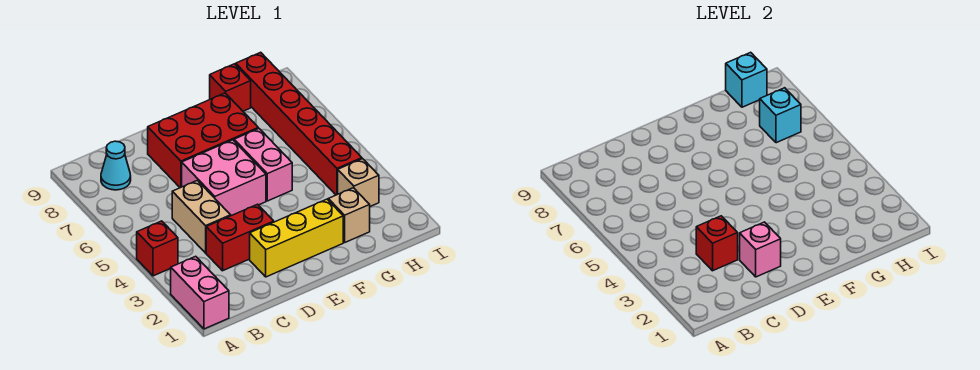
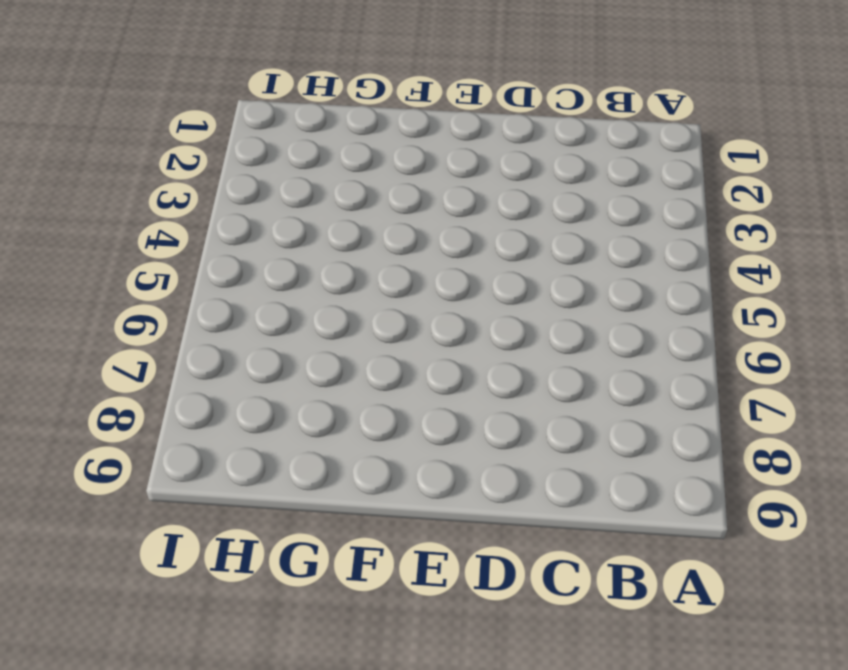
none -> pink brick A1:A2 level 1
none -> red brick A4 level 1
none -> cyan cone B8 level 1

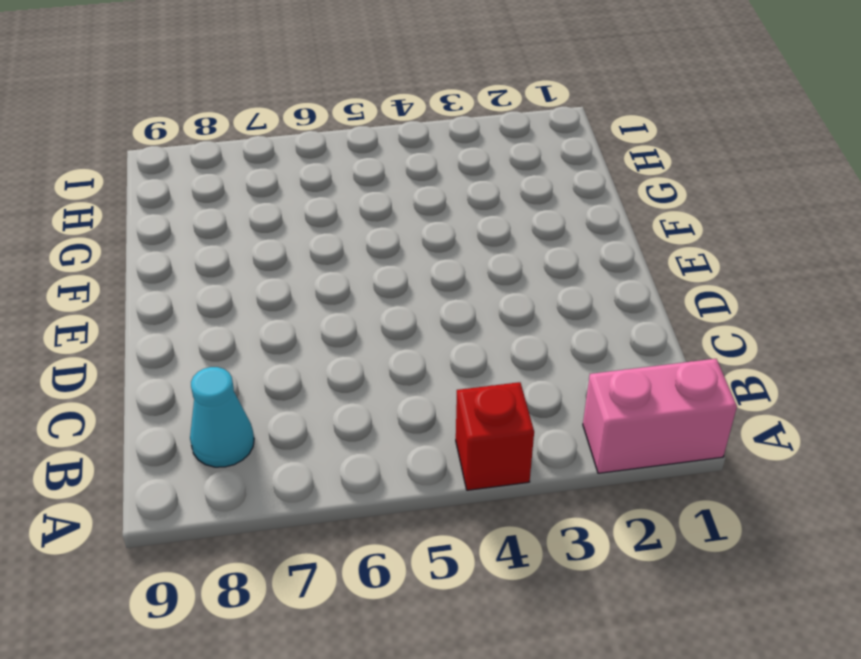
none -> red brick C3:D3 level 1
none -> tan brick C4:C5 level 1
none -> yellow brick D2:F2 level 1

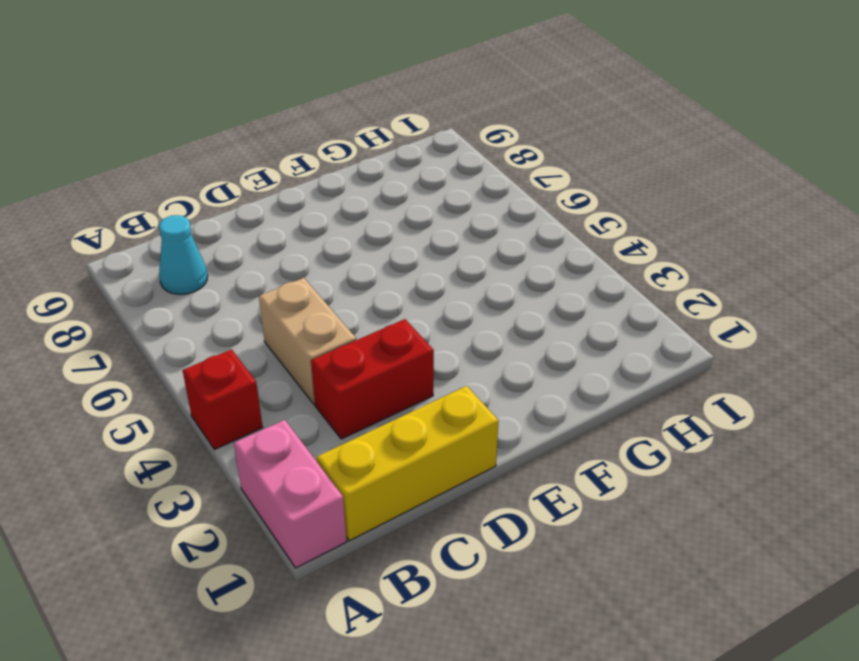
yellow brick B1:D1 level 1 -> yellow brick D2:F2 level 1
none -> pink brick D5:E6 level 1
none -> red brick D7:F8 level 1
none -> pink brick F5:F6 level 1

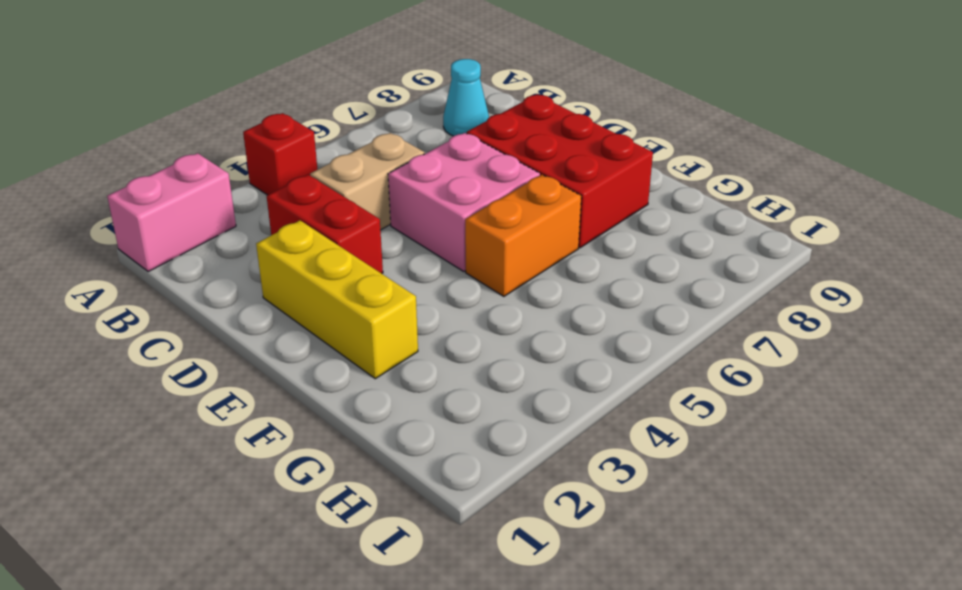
orange brick F5:F6 level 1 -> pink brick F5:F6 level 1
none -> tan brick G2 level 1
none -> red brick G9 level 1
none -> tan brick H3 level 1

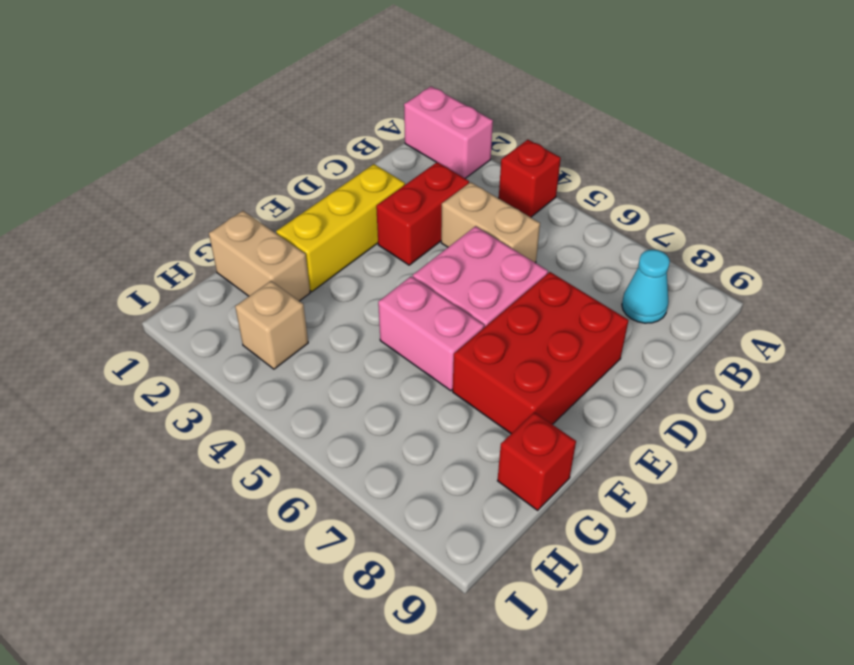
tan brick G1:G2 level 1 -> tan brick G2 level 1
none -> red brick H4:H9 level 1
none -> red brick C3 level 2
none -> pink brick D2 level 2

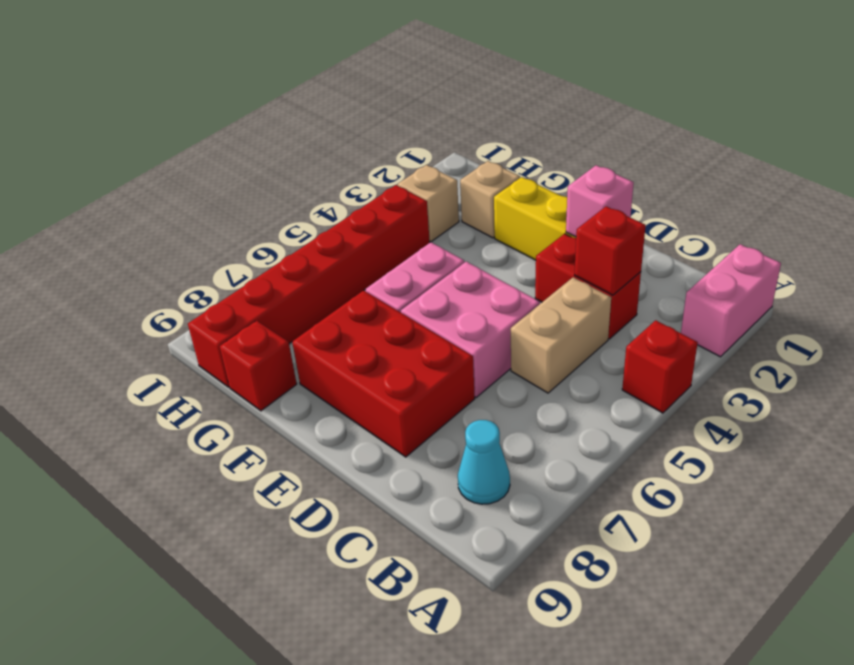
none -> cyan brick H7 level 2
none -> cyan brick H9 level 2

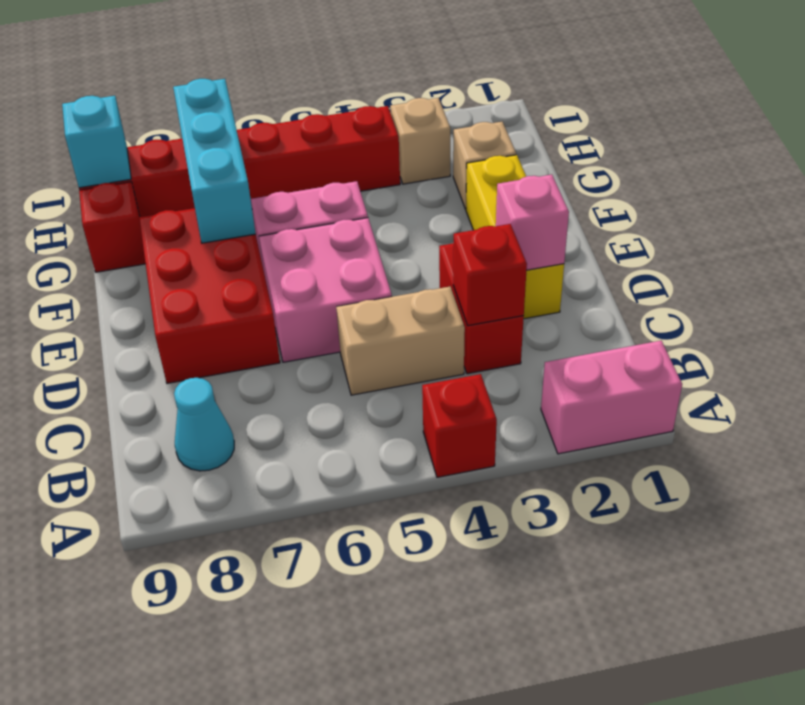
cyan brick F7:H7 level 2 -> cyan brick H7 level 2

